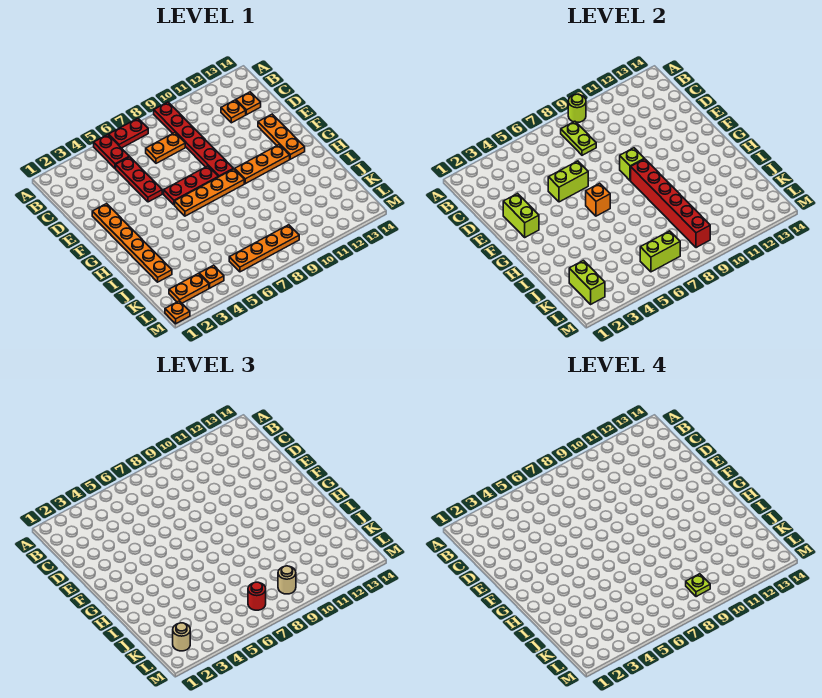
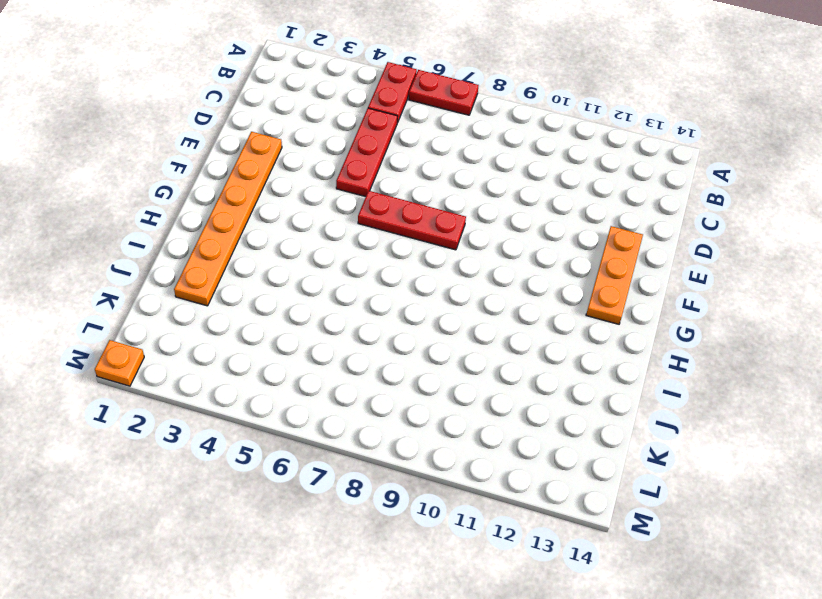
none -> red plate A9:F9 level 1
none -> orange plate C7:C8 level 1
none -> orange plate C12 level 1

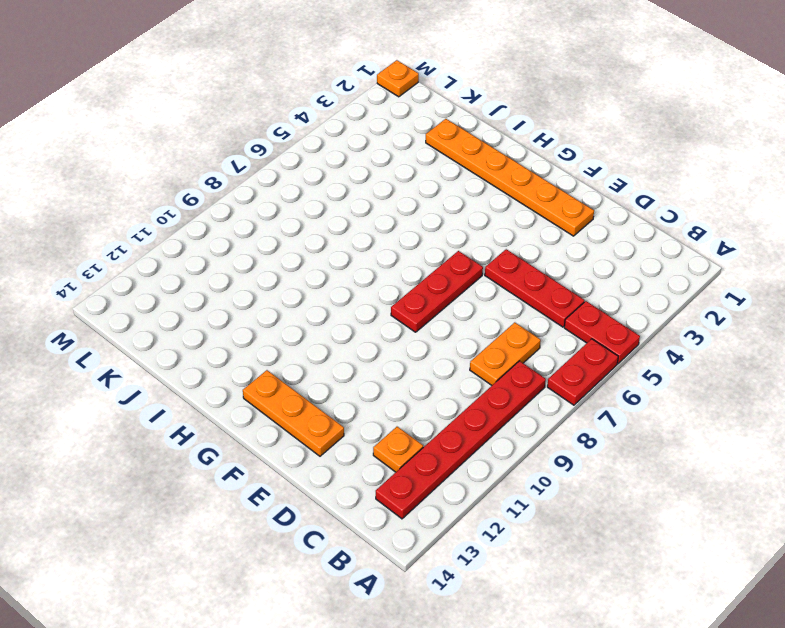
red plate B8:B13 level 1 -> red plate A9:F9 level 1
none -> orange plate C13 level 1
none -> orange plate G6:G9 level 1
none -> orange plate G10:G12 level 1

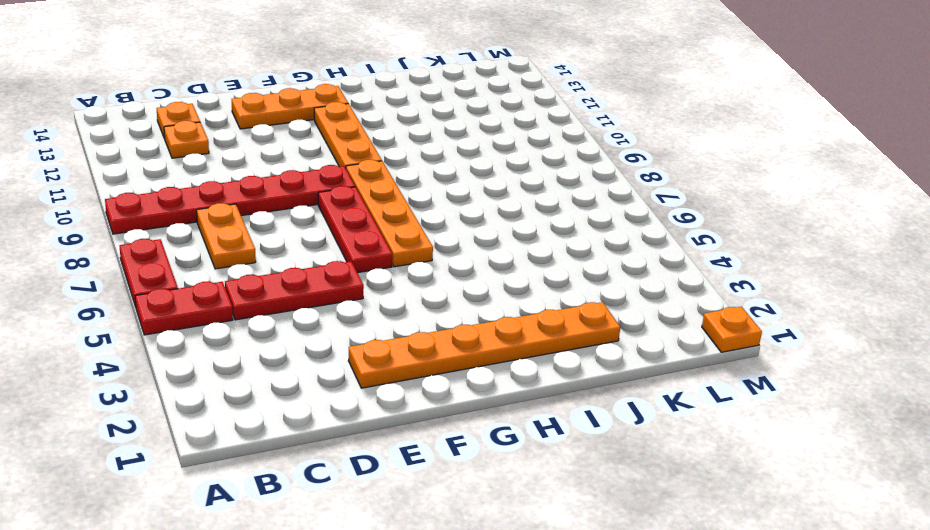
none -> orange plate L2:L3 level 1
none -> orange plate L4 level 1
none -> orange plate L6:L9 level 1

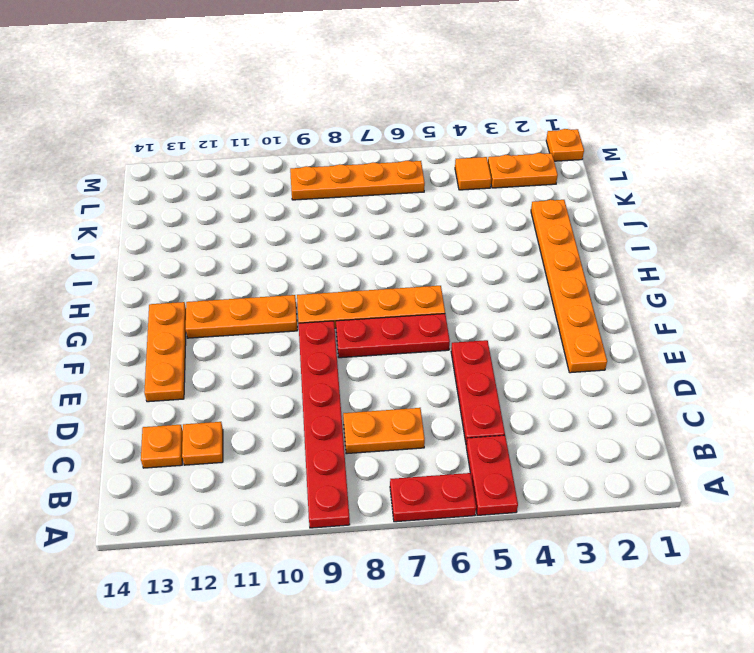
orange tile L4 level 1 -> orange plate L4 level 1
none -> lime round brick A9 level 2
none -> lime plate B8:C8 level 2
none -> lime brick E2:F2 level 2

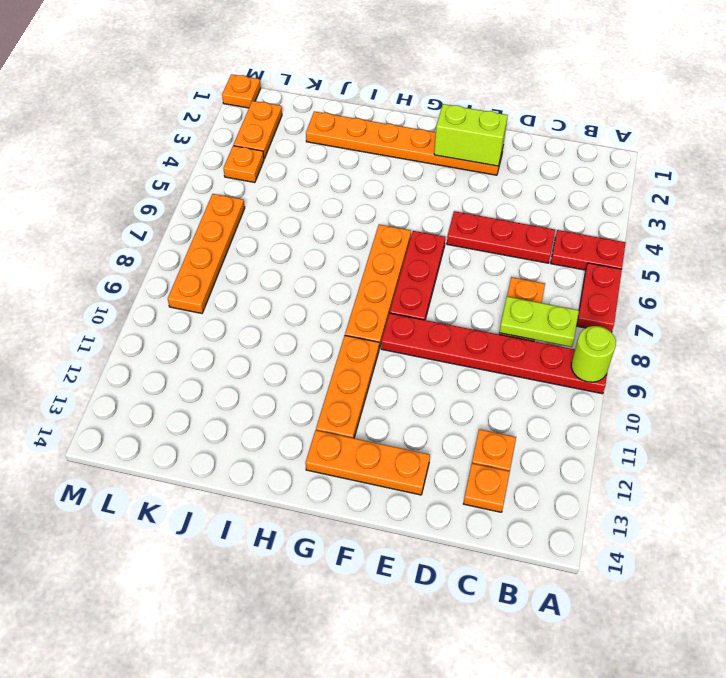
none -> lime brick E5:E6 level 2
none -> lime brick F9 level 2
none -> orange brick G6 level 2

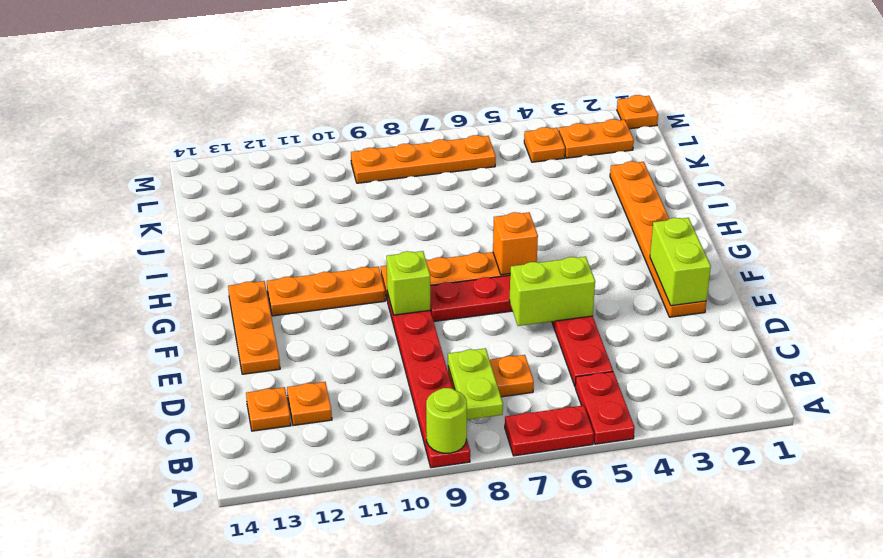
none -> red brick G9:L9 level 2
none -> lime brick K2:L2 level 2
none -> lime brick L6:L7 level 2

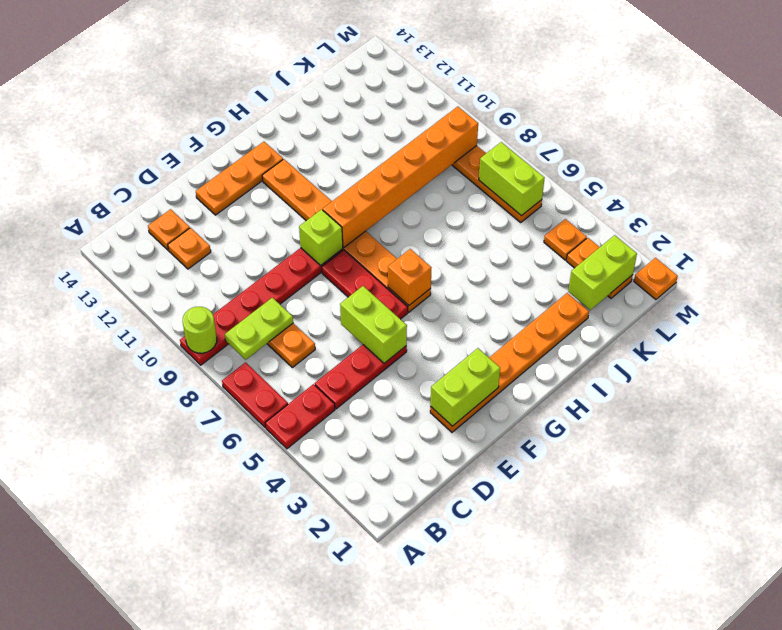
orange brick G9:L9 level 2 -> red brick G9:L9 level 2
none -> tan round brick L2 level 3
none -> red round brick L7 level 3
none -> tan round brick L9 level 3

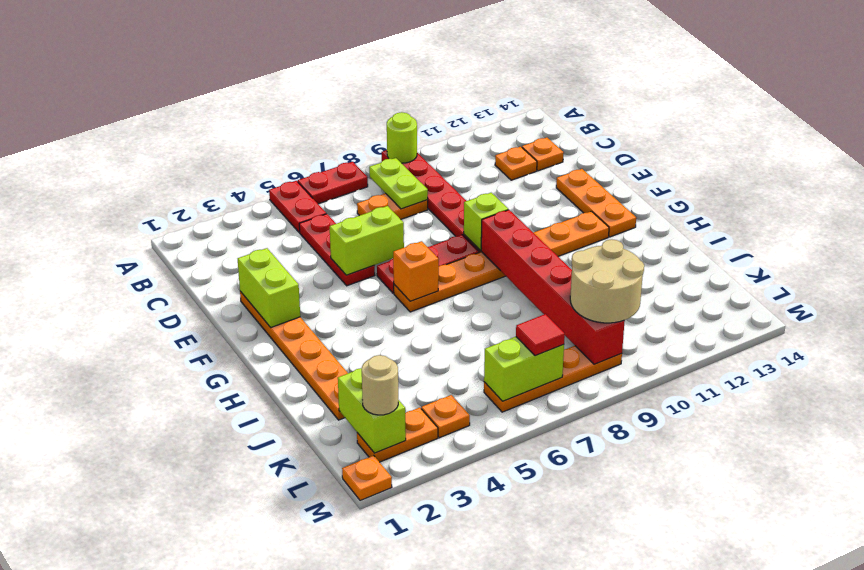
tan round brick K9:L10 level 3 -> tan round brick L9 level 3
red tile L7 level 3 -> red round brick L7 level 3
none -> lime plate L9 level 4

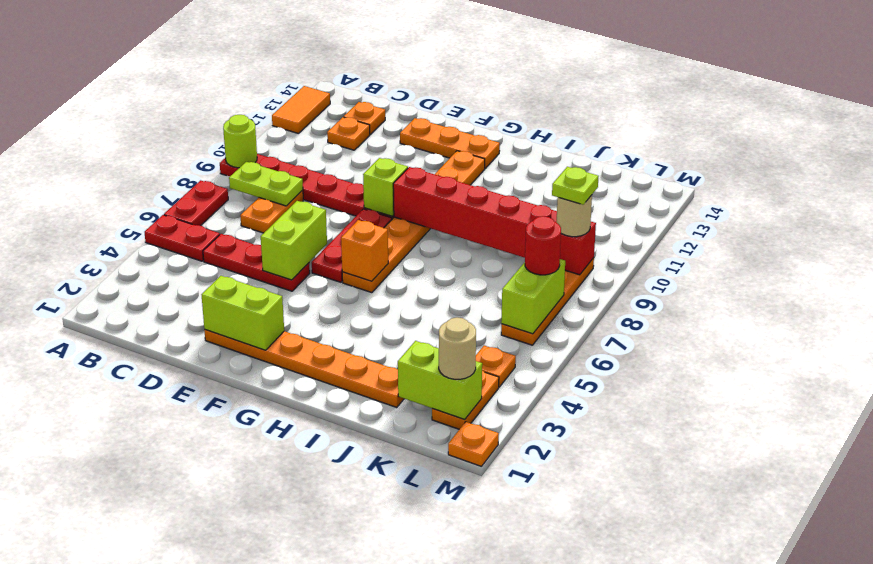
orange tile A12:A13 level 1 -> none

